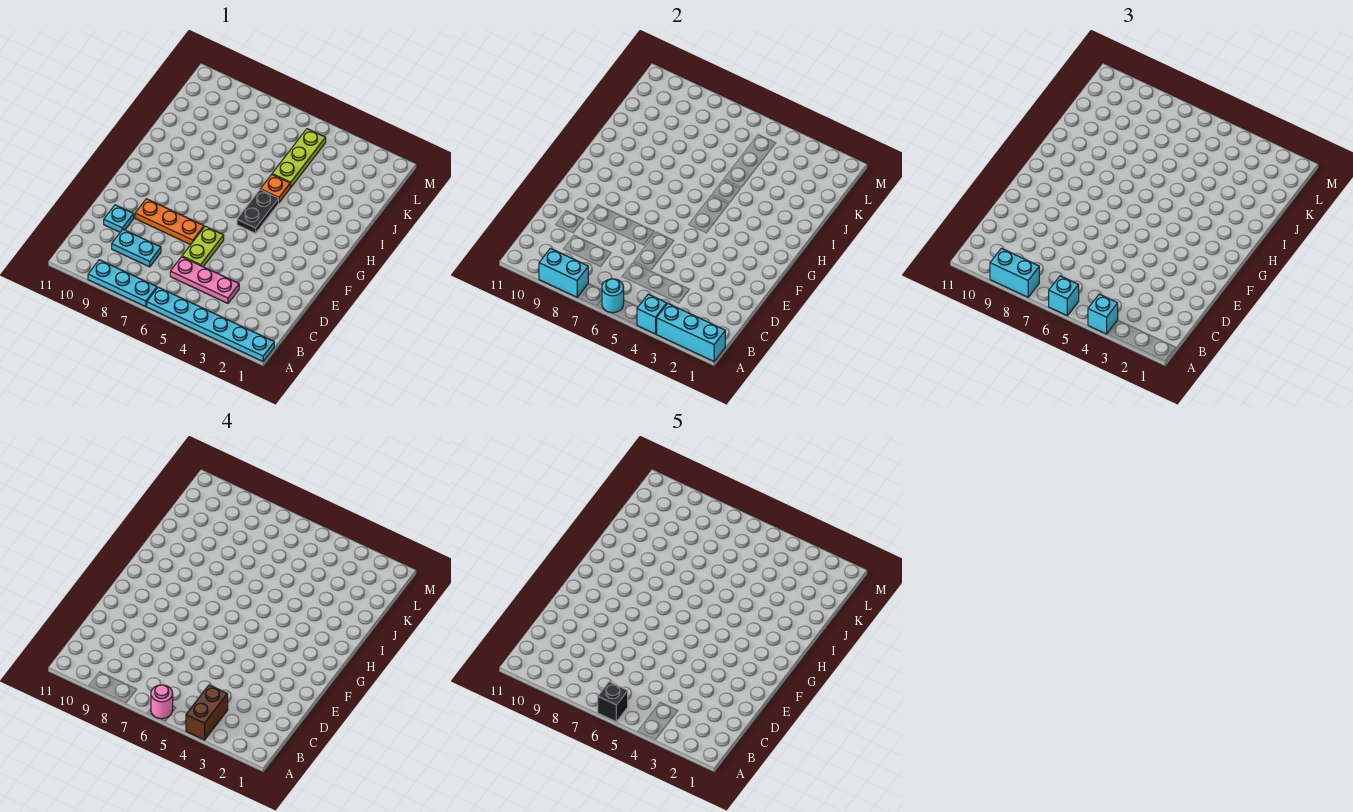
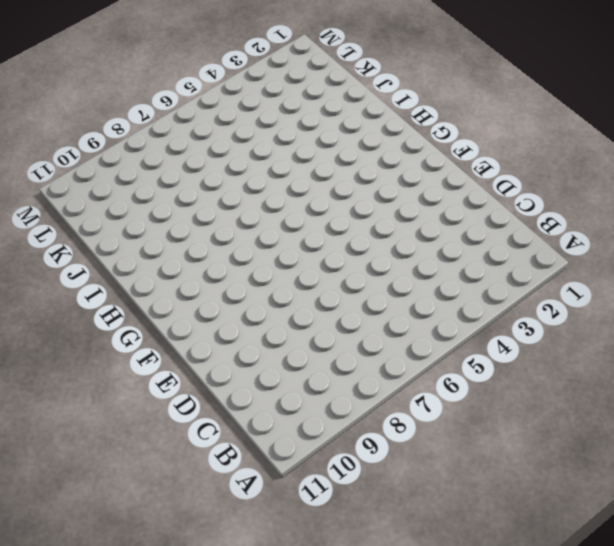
none -> cyan plate A1:A6 level 1
none -> cyan plate A7:A9 level 1
none -> pink plate C4:C6 level 1

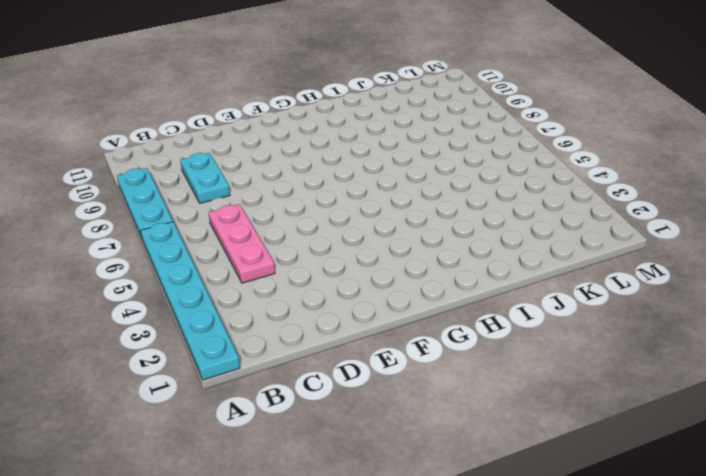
none -> lime plate D6:E6 level 1
none -> cyan plate D10 level 1
none -> orange plate E7:E9 level 1

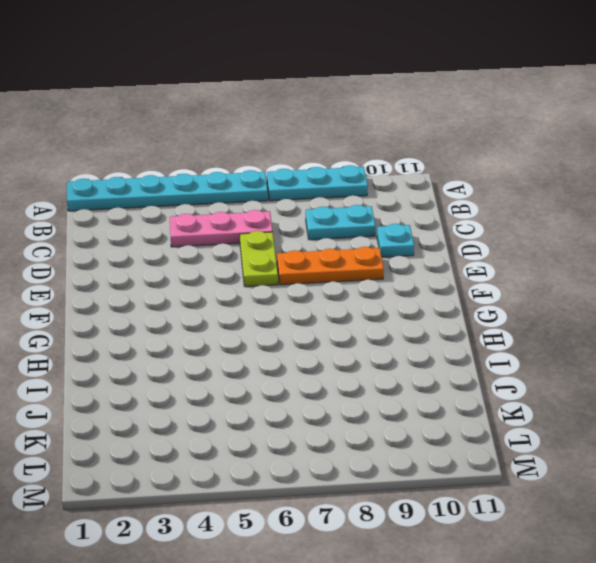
none -> black plate G5:H5 level 1
none -> orange plate I5 level 1
none -> lime plate J5:L5 level 1

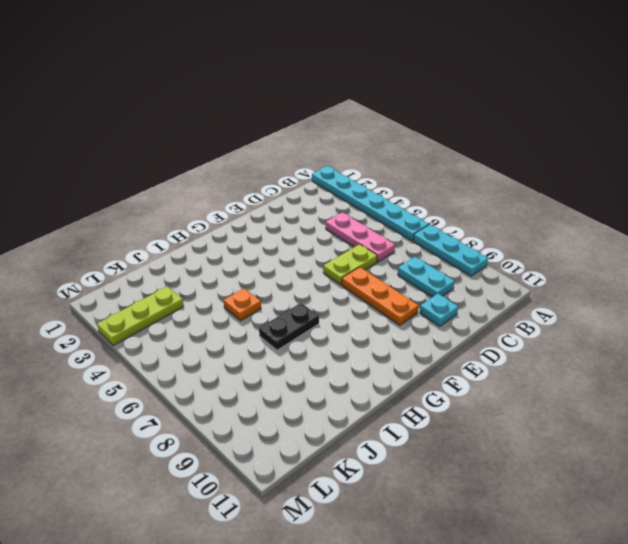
black plate H7:I7 level 1 -> black plate G5:H5 level 1
lime plate K3:M3 level 1 -> lime plate J5:L5 level 1
none -> cyan brick A1:A3 level 2
none -> cyan brick A4 level 2
none -> cyan round brick A6 level 2

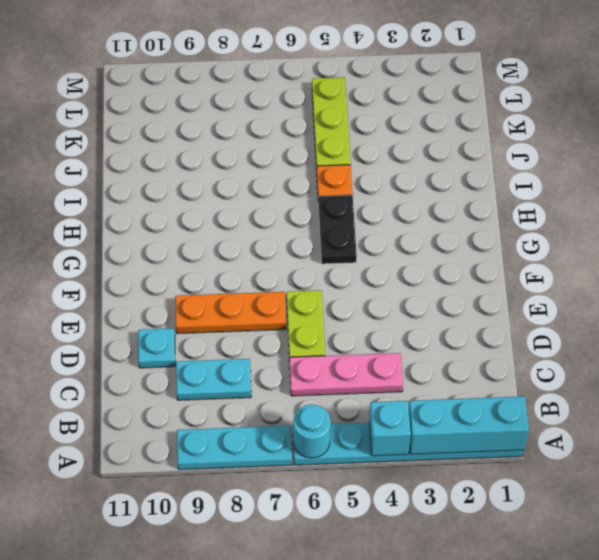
none -> cyan brick A8:A9 level 2
none -> cyan brick A4 level 3
none -> cyan brick A6 level 3

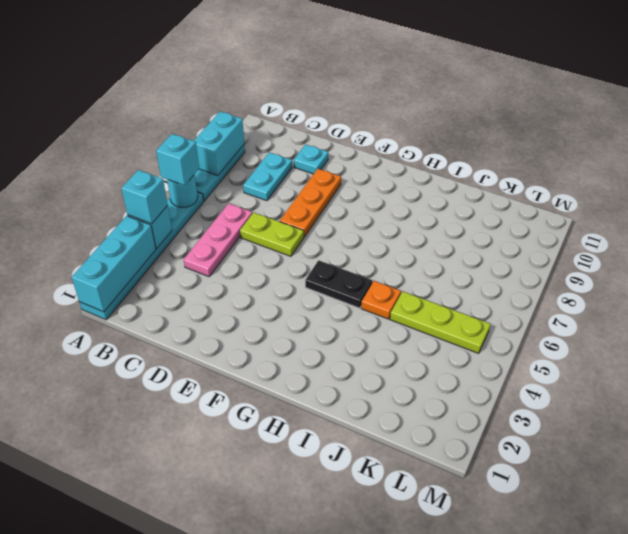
none -> cyan brick A8:A9 level 3
none -> brown brick A4:B4 level 4
none -> pink round brick A6 level 4

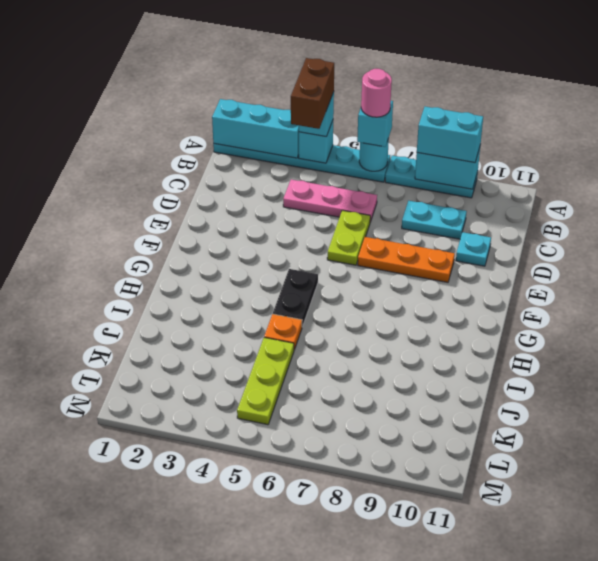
none -> black brick A6 level 5

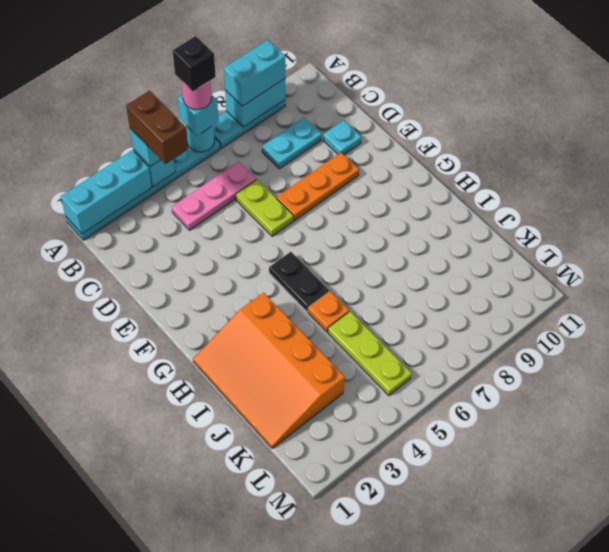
orange slope H1:K3 level 1 top 3 -> none

